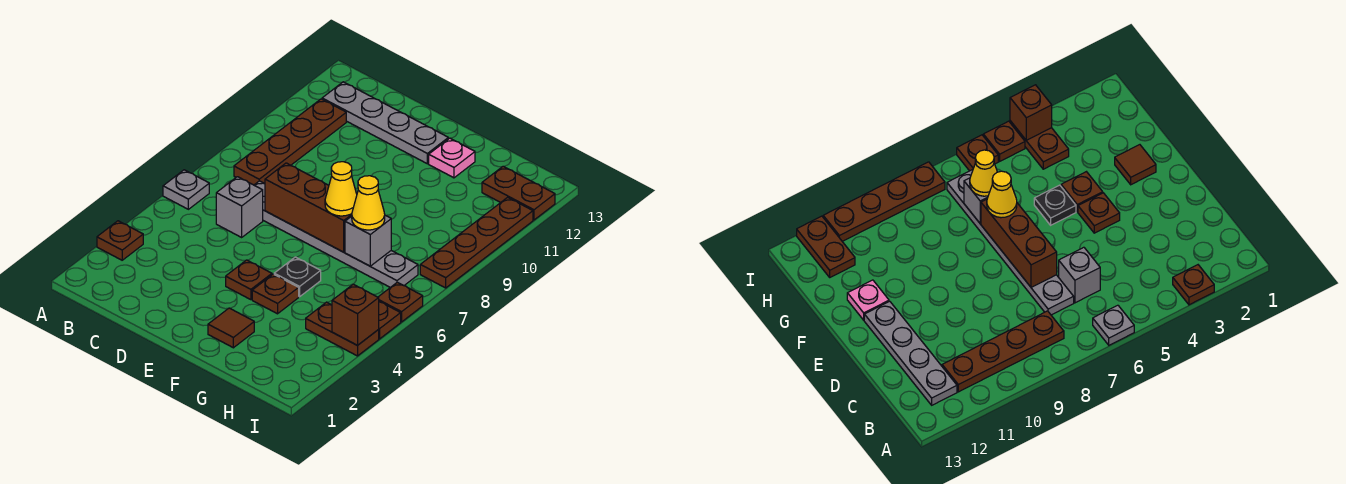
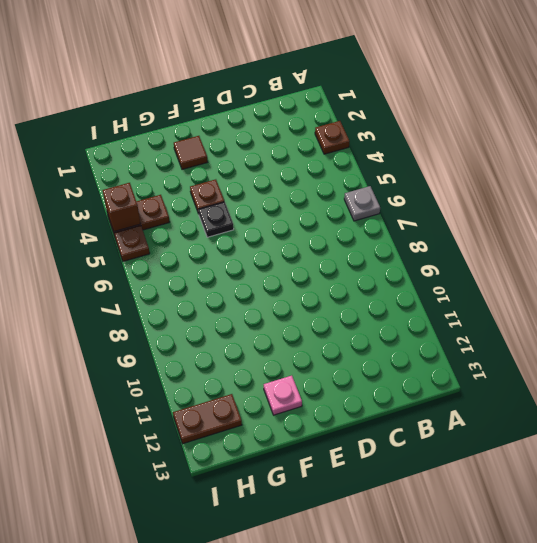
none -> brown plate B8:B11 level 1
none -> grey plate B12:E12 level 1
none -> grey brick C6 level 1

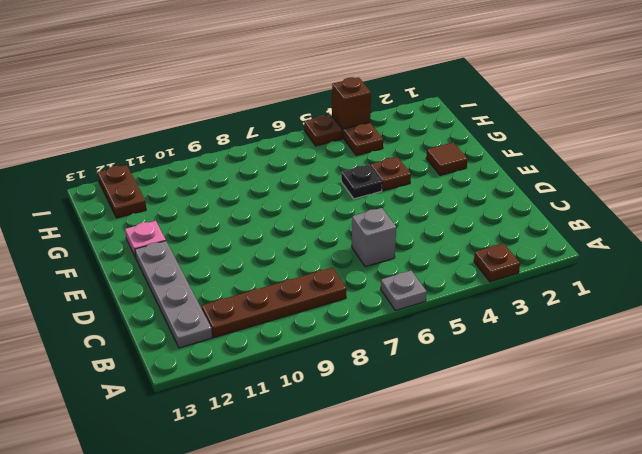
none -> grey plate C7:H7 level 1
none -> brown plate E4 level 1
none -> brown plate I6 level 1

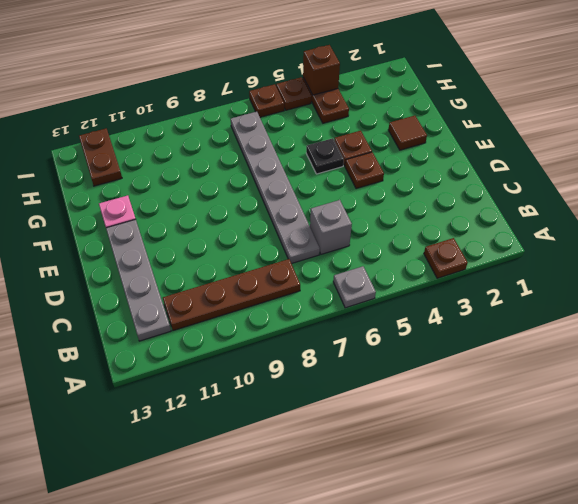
none -> brown plate I8:I11 level 1
none -> brown brick D7:F7 level 2
none -> grey brick G7 level 2

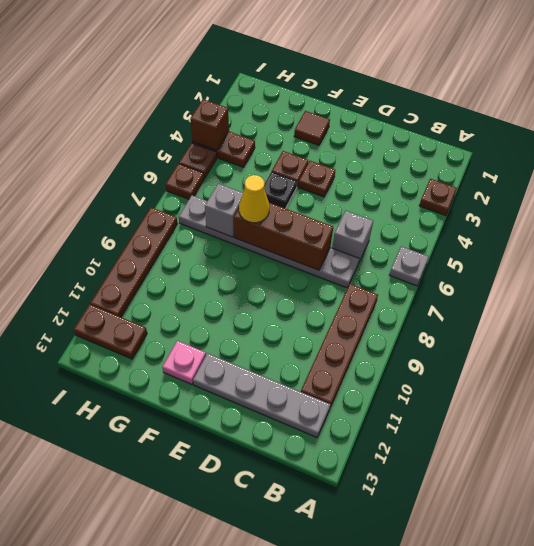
none -> yellow cone G7 level 3

